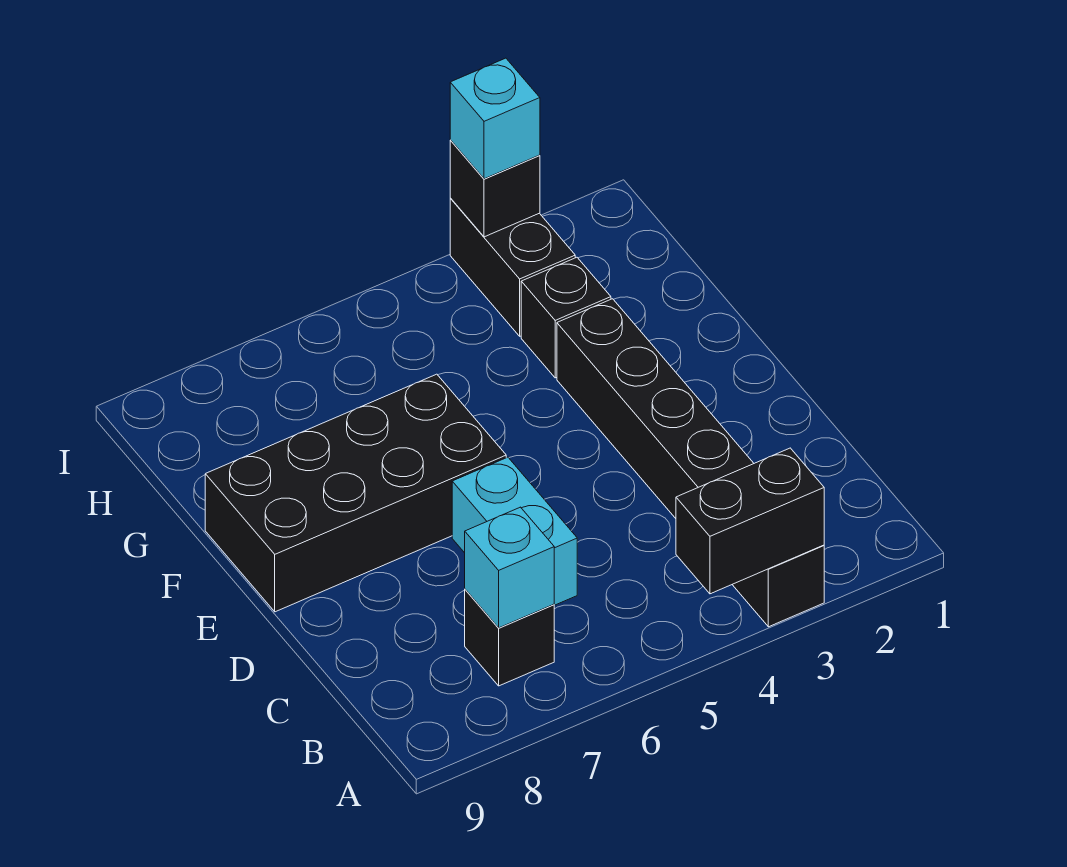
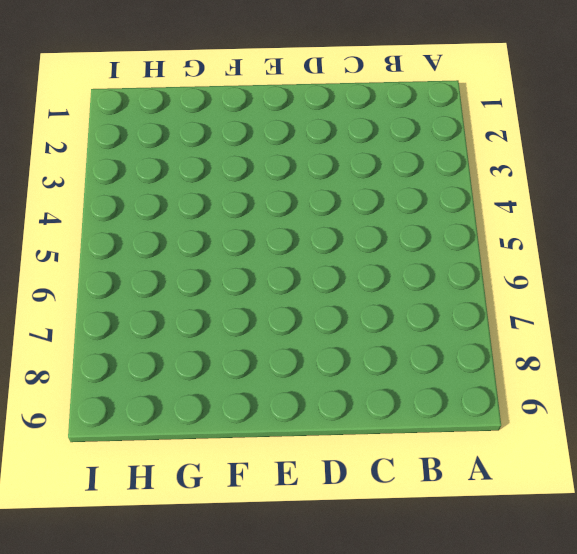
none -> black brick A3:F3 level 1
none -> black brick B7 level 1

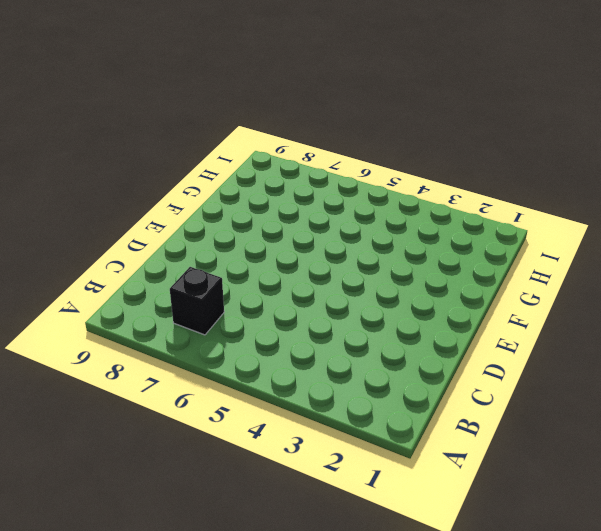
none -> black brick A3:F3 level 1
none -> cyan brick C6:D6 level 1

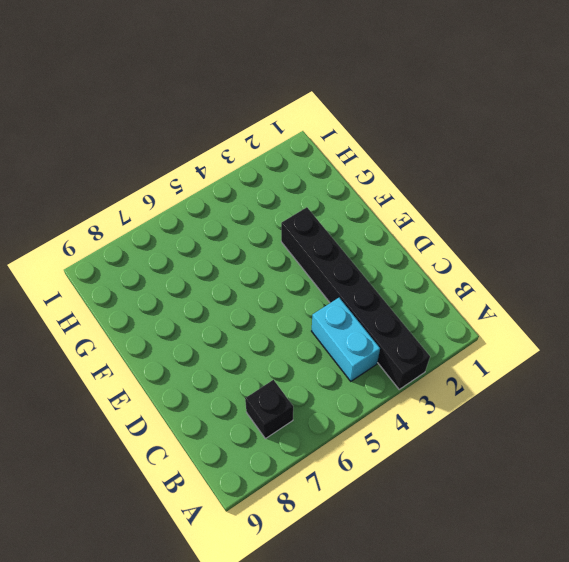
cyan brick B4:C4 level 1 -> cyan brick C6:D6 level 1
none -> black brick E6:F9 level 1
none -> black brick G3 level 1

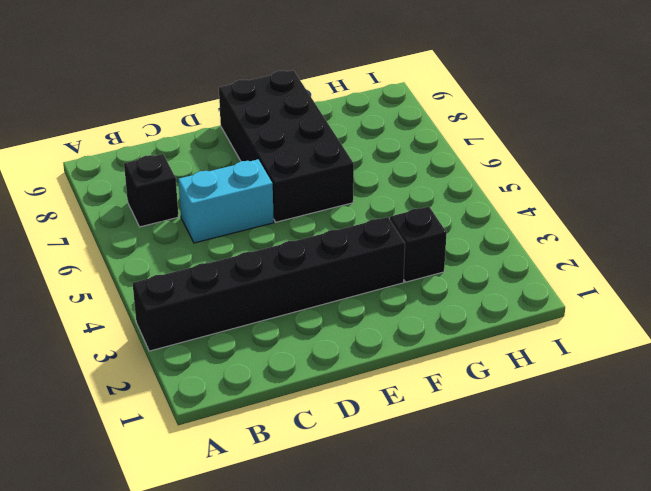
none -> black brick H3:I3 level 1
none -> black brick A3:A4 level 2

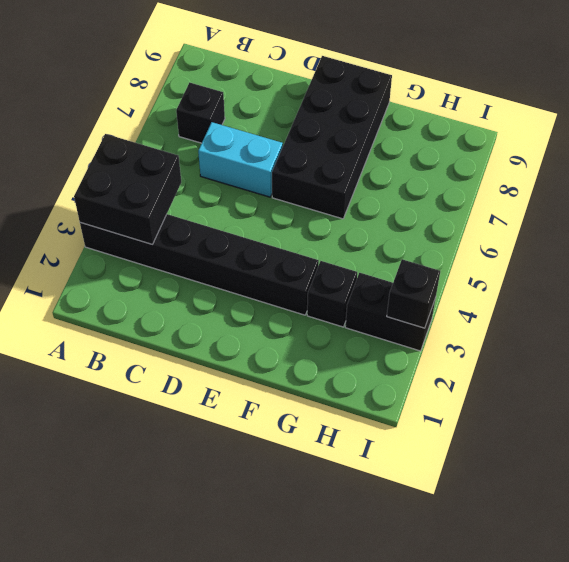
black brick A3:B4 level 2 -> black brick A3:A4 level 2
none -> cyan brick B7 level 2
none -> cyan brick I3 level 3

